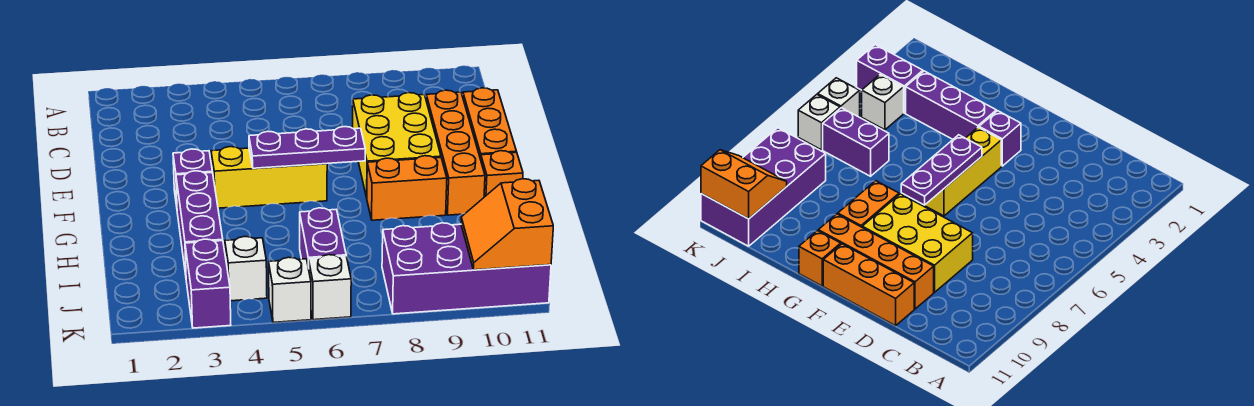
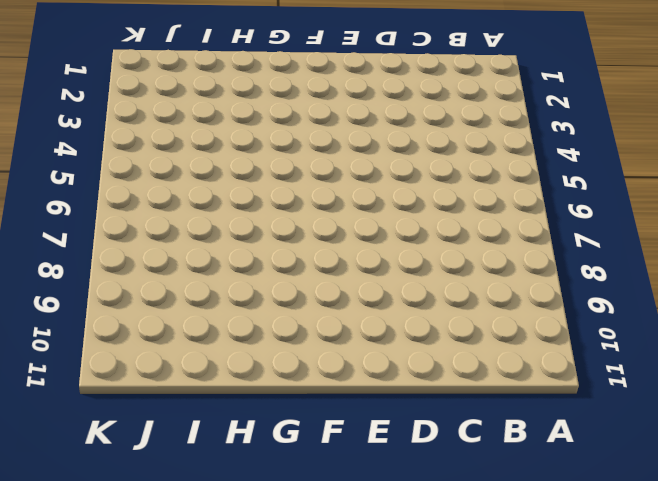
none -> yellow brick D8:F9 level 1
none -> orange brick D10:G10 level 1
none -> orange brick D11:F11 level 1

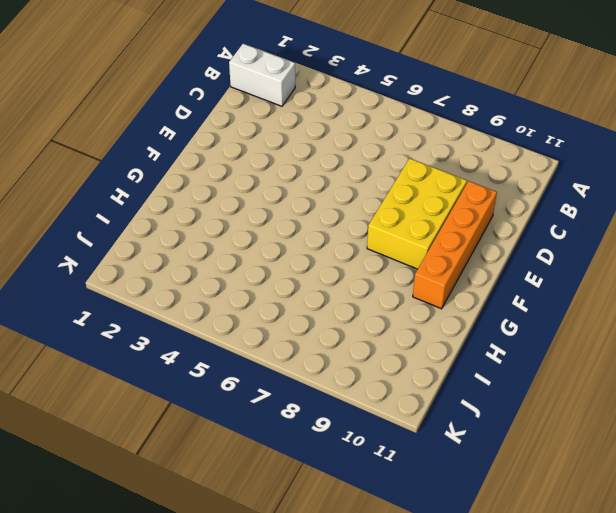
white brick B1:B2 level 1 -> none
none -> orange brick D11:F11 level 1
none -> purple brick F3 level 1
none -> yellow brick F4:F6 level 1

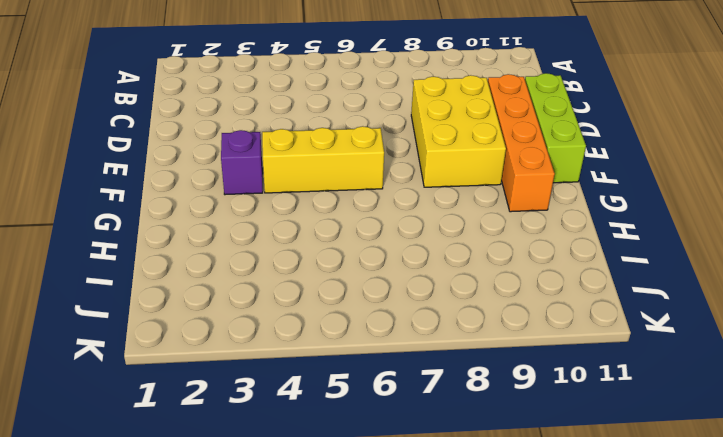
lime brick D11:F11 level 1 -> orange brick D11:F11 level 1
none -> purple brick G3:I3 level 1
none -> orange brick G8:G9 level 1
none -> orange brick G11 level 1

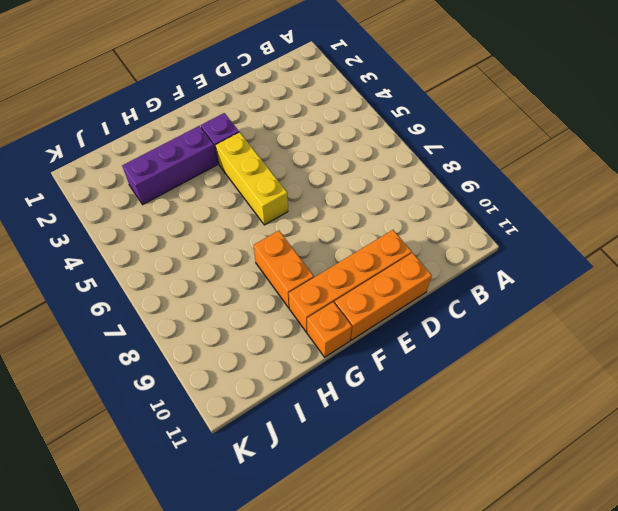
none -> yellow brick D8:F9 level 1
none -> purple brick I6:J6 level 1
none -> purple brick J3:K3 level 1

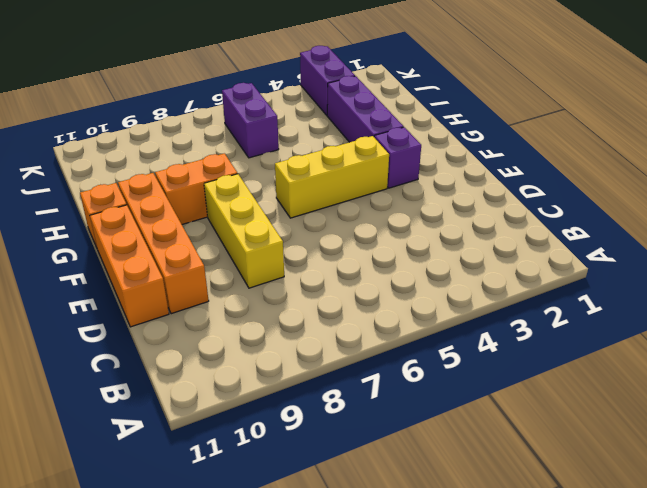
yellow brick D8:F8 level 1 -> yellow brick D8:F9 level 1
none -> white brick J4 level 1
none -> purple brick J8:K11 level 1
none -> white brick K5 level 1

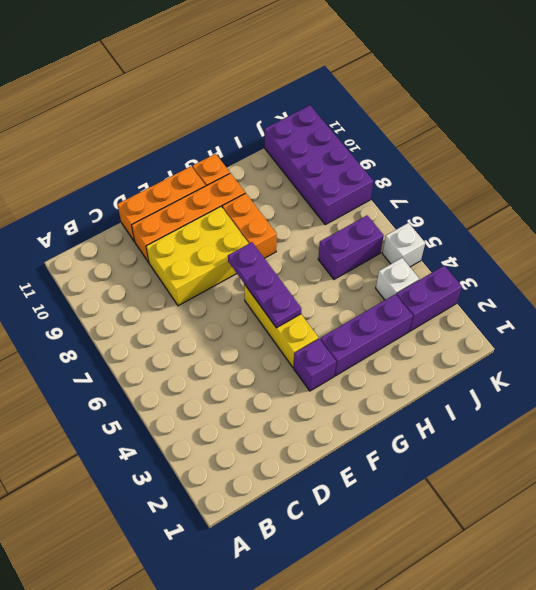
none -> white brick K6 level 1
none -> orange slope J10:K11 level 2 top 11

